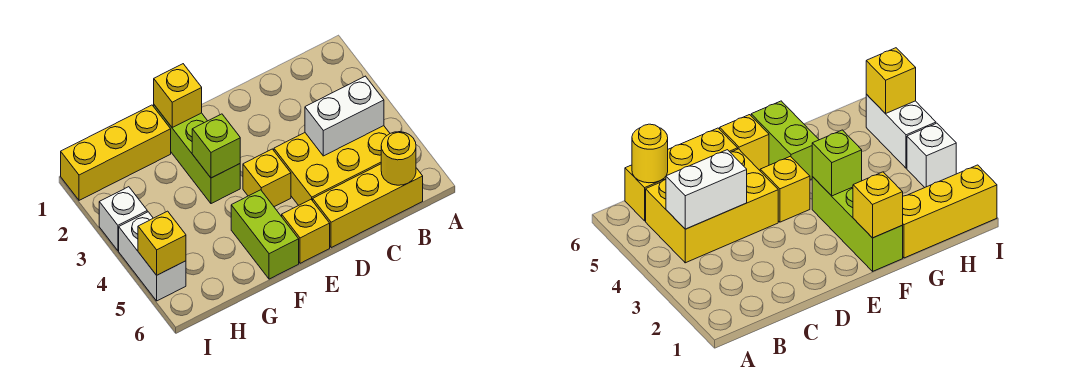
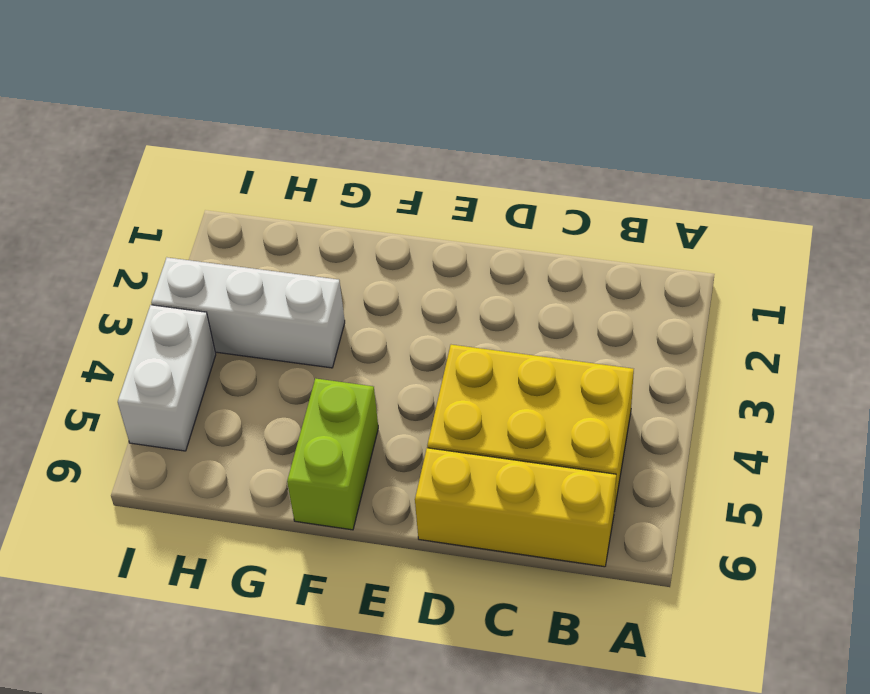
white brick G3:I3 level 1 -> white brick I3 level 1
none -> yellow brick E4 level 1
none -> yellow brick E6 level 1
none -> lime brick F1:F3 level 1

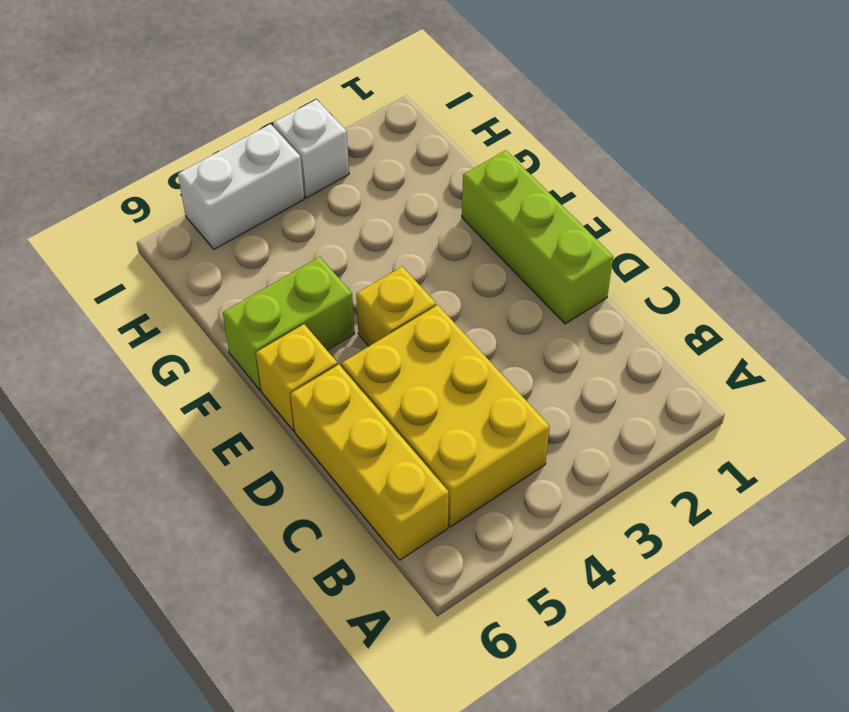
lime brick D1:F1 level 1 -> lime brick F1:F3 level 1
none -> yellow brick G1:I1 level 1
none -> white brick B4:C4 level 2
none -> yellow round brick B6 level 2

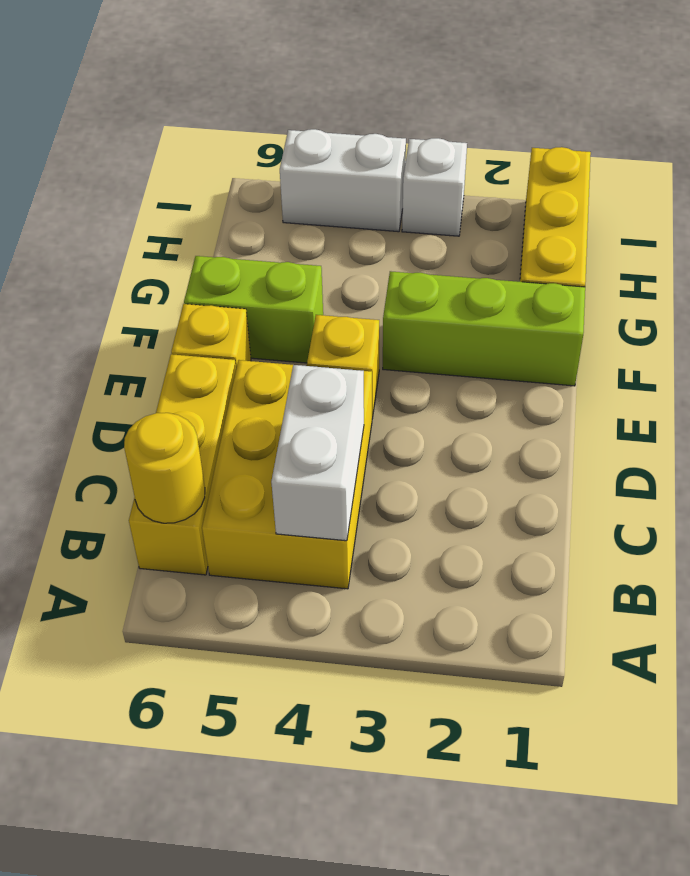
none -> yellow brick F1 level 2
none -> lime brick F3 level 2
none -> yellow brick I5 level 2

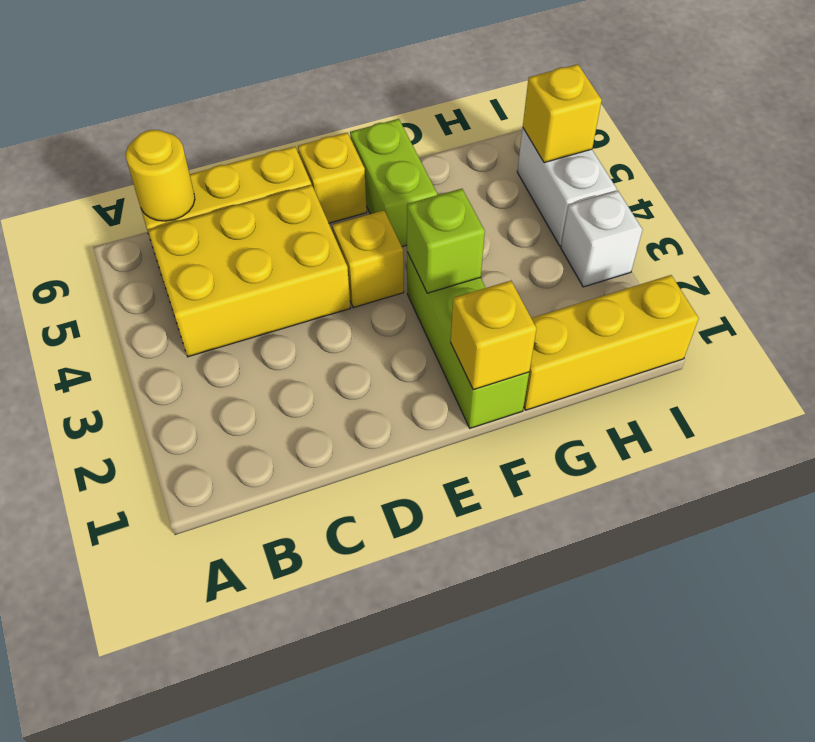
none -> white brick B4:C4 level 2

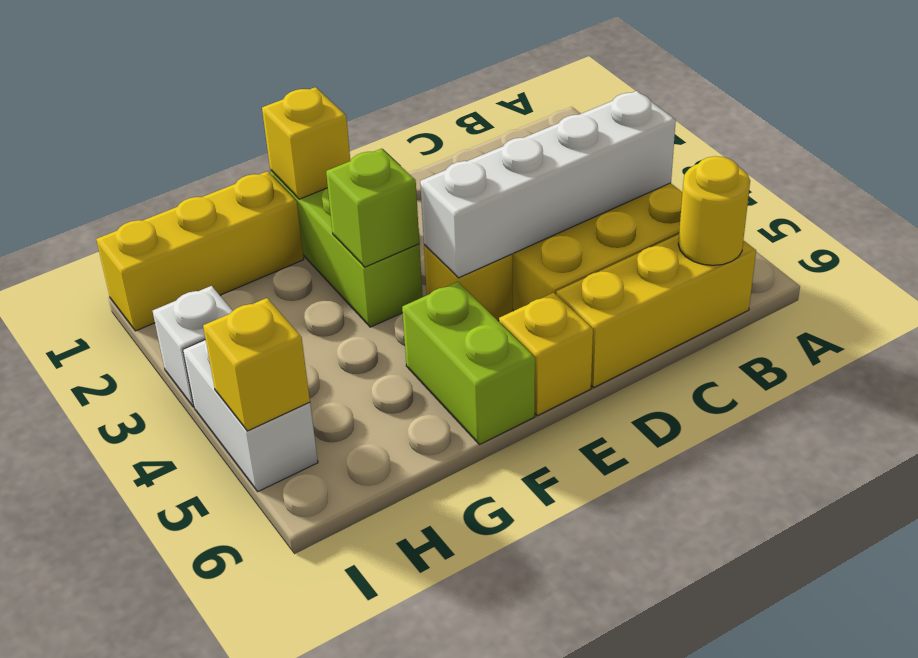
white brick B4:E4 level 2 -> white brick B4:C4 level 2

